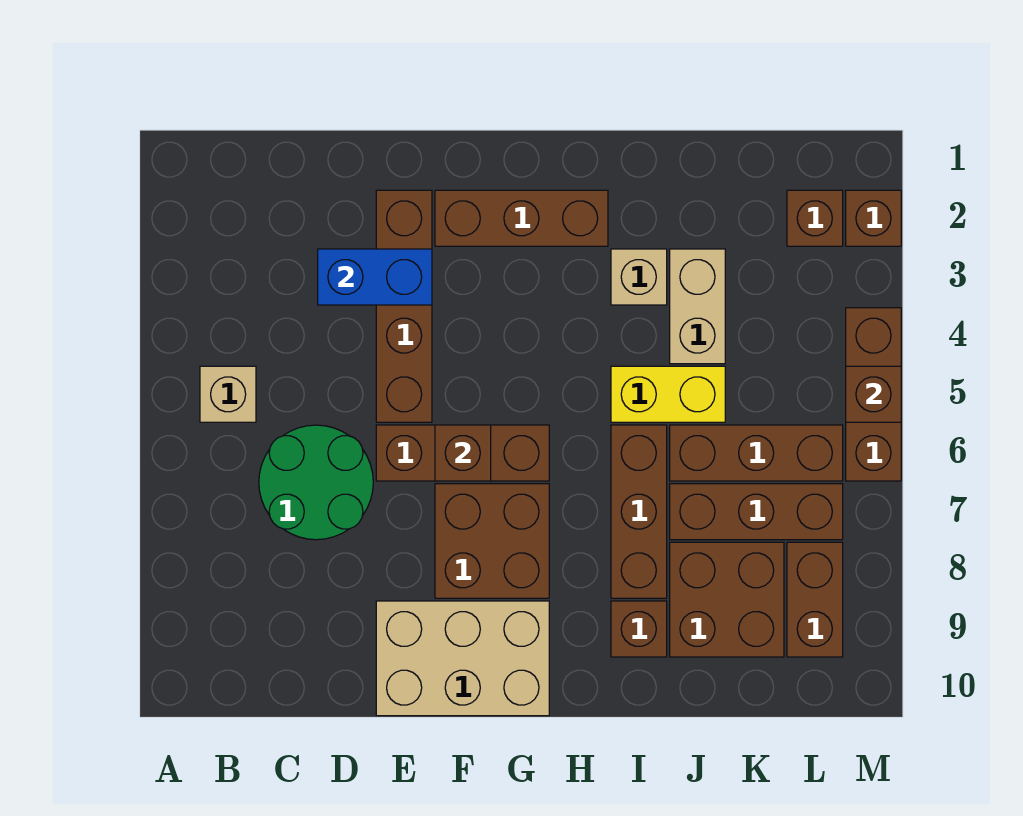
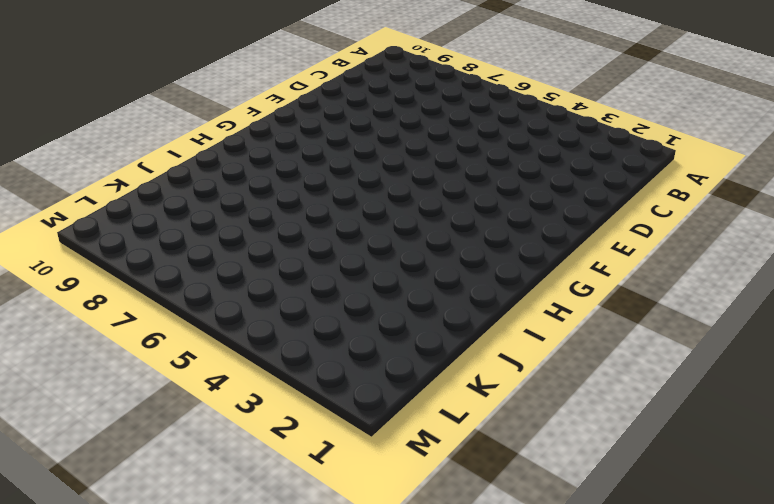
none -> tan brick B5 level 1
none -> green round brick C6:D7 level 1
none -> brown brick E2:E5 level 1

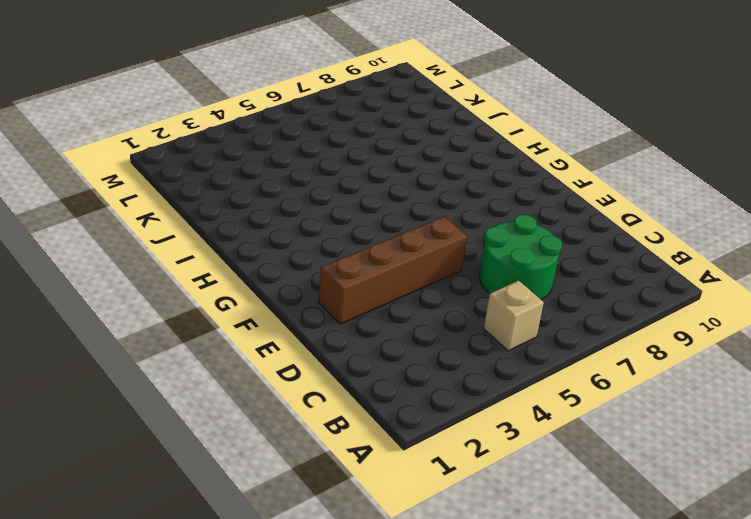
none -> brown brick E6:G6 level 1
none -> tan brick E9:G10 level 1
none -> brown brick F2:H2 level 1

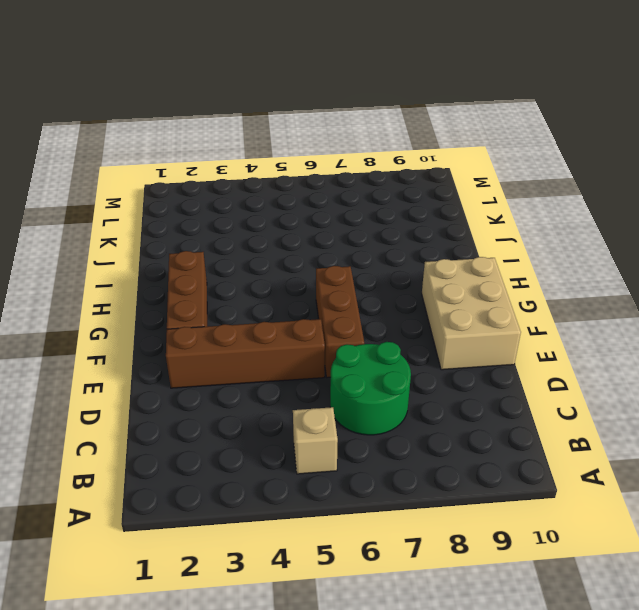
none -> brown brick F7:G8 level 1
none -> tan brick I3 level 1
none -> yellow brick I5:J5 level 1

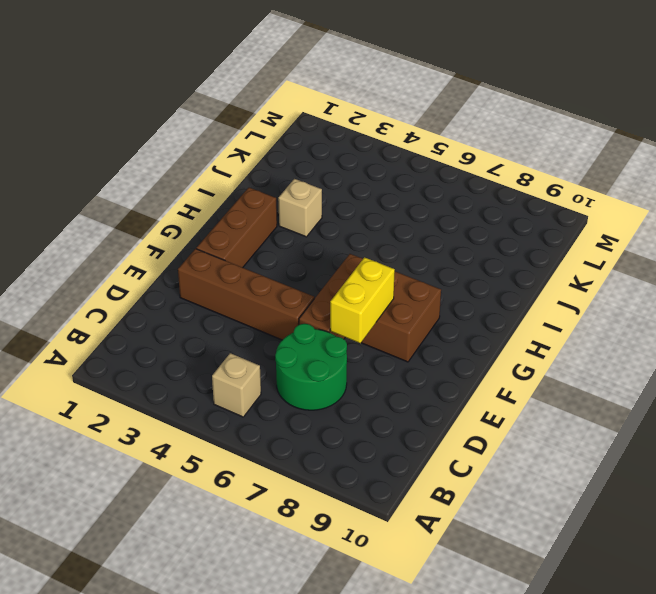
yellow brick E7:F7 level 2 -> yellow brick I5:J5 level 1
none -> tan brick E9:G10 level 1
none -> brown brick I6:I8 level 1
none -> brown brick I9 level 1

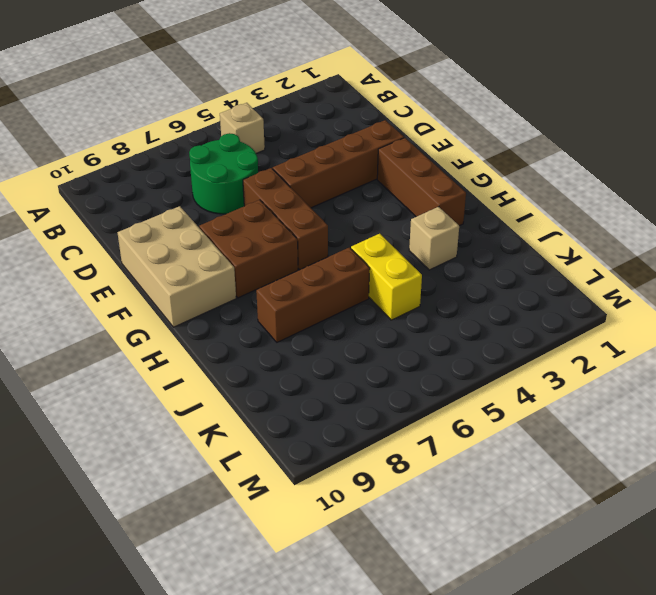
none -> brown brick I9 level 1
none -> tan brick J3:J4 level 1
none -> brown brick J6:L6 level 1

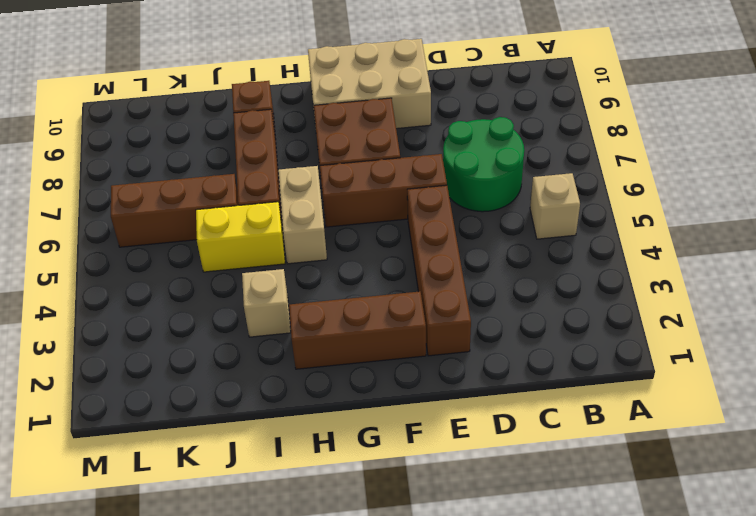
tan brick H5:H6 level 1 -> tan brick J3:J4 level 1
none -> brown brick J7:L7 level 1
none -> brown brick J8:K9 level 1
none -> brown brick L2 level 1

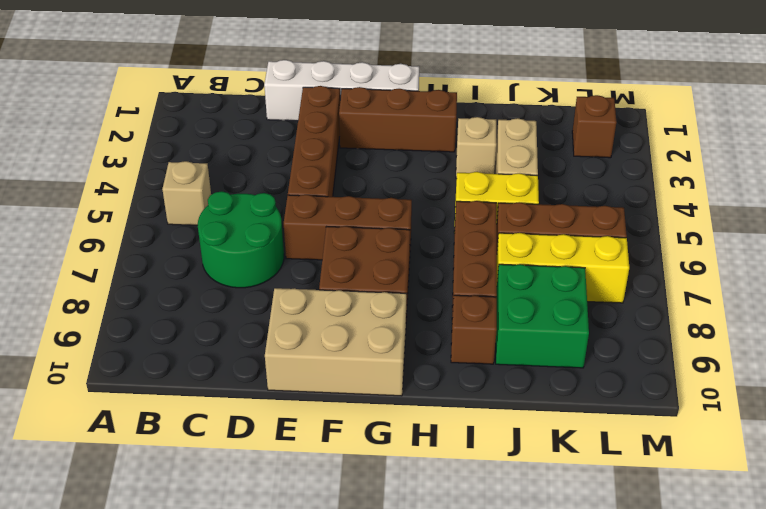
white brick D1:G1 level 1 -> none
yellow brick J7:L7 level 1 -> brown brick J7:L7 level 1
green brick J8:K9 level 1 -> brown brick J8:K9 level 1
none -> brown brick L8:L9 level 1
none -> brown brick M2 level 1
none -> brown brick M4:M6 level 1

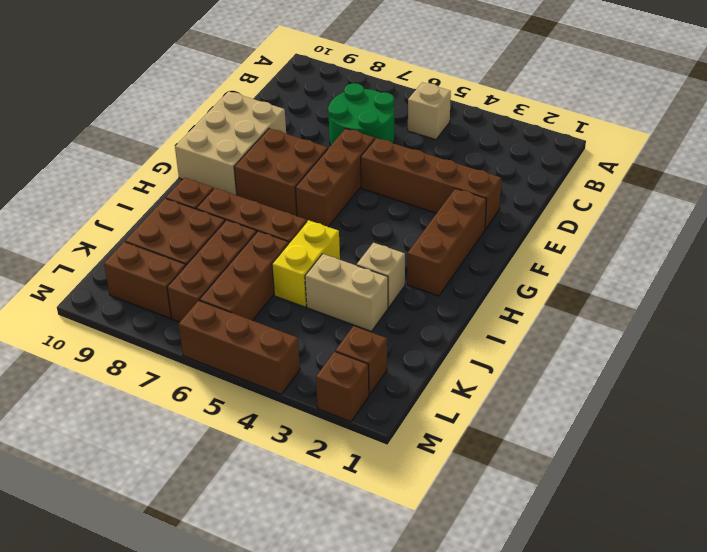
none -> blue brick D3:E3 level 2
none -> brown brick F6 level 2
none -> brown brick M5 level 2

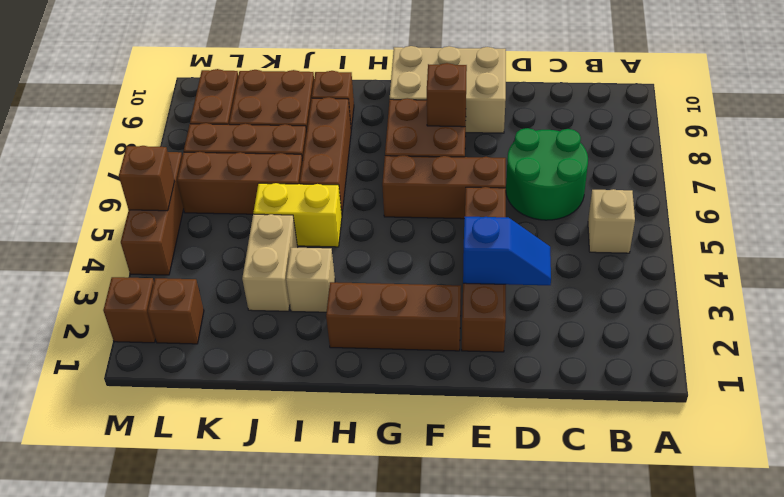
blue slope D3:E3 level 2 top E -> blue brick D3:E3 level 2
brown brick F8 level 2 -> brown brick F6 level 2

